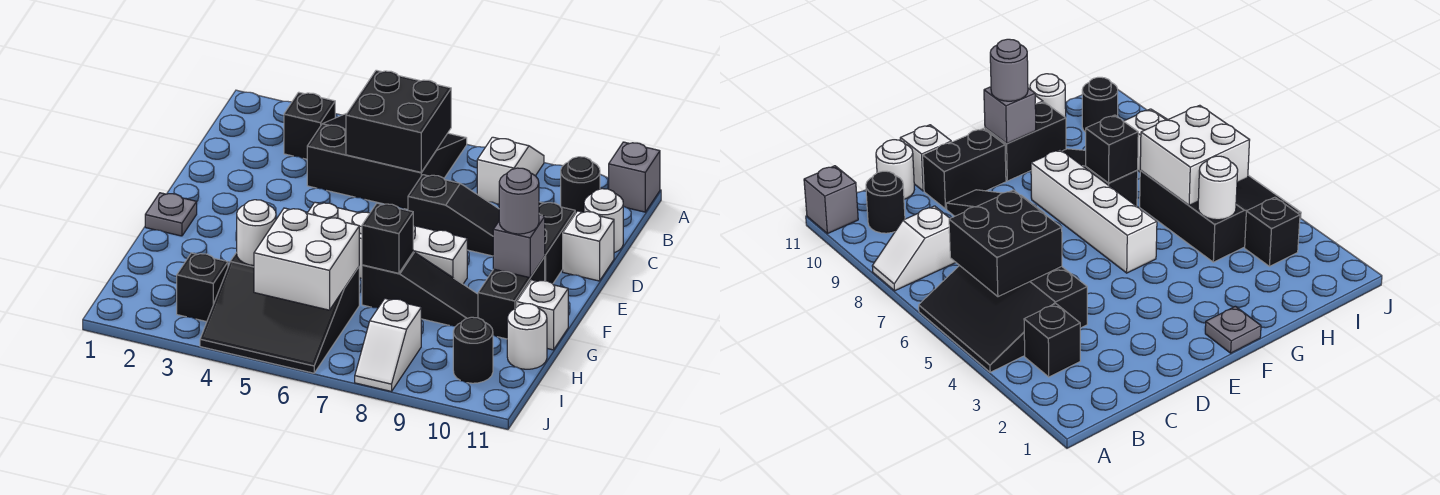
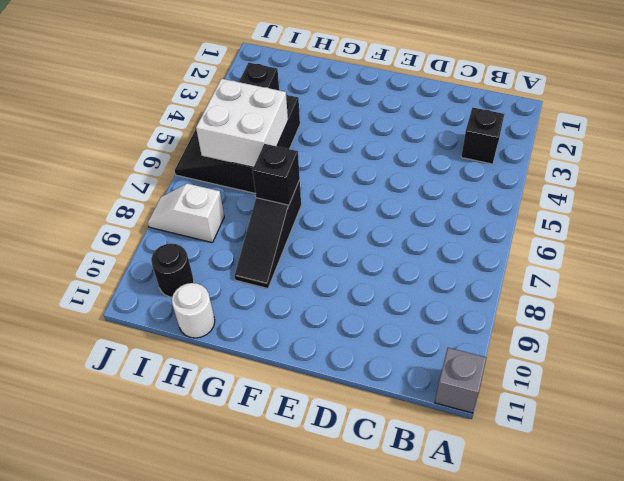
none -> black slope A4:C6 level 1 top C
none -> white slope A8:B8 level 1 top B
none -> black round brick B10 level 1

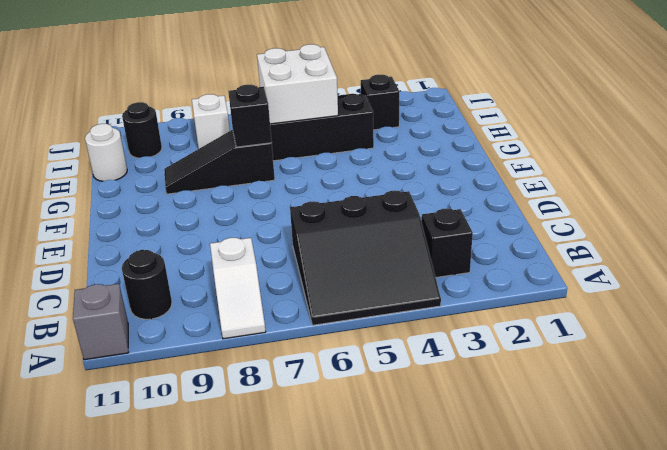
none -> white round brick C11 level 1
none -> black slope D7:D9 level 1 top 7
none -> black brick D10:E10 level 1

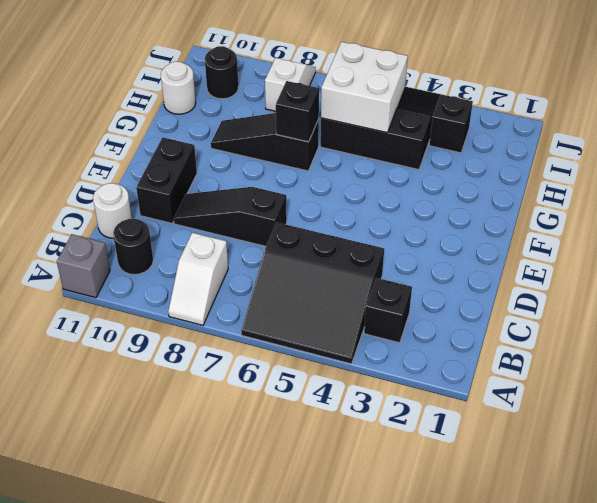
none -> white brick D11 level 1
none -> grey plate F1 level 1
none -> white brick F5:F8 level 1

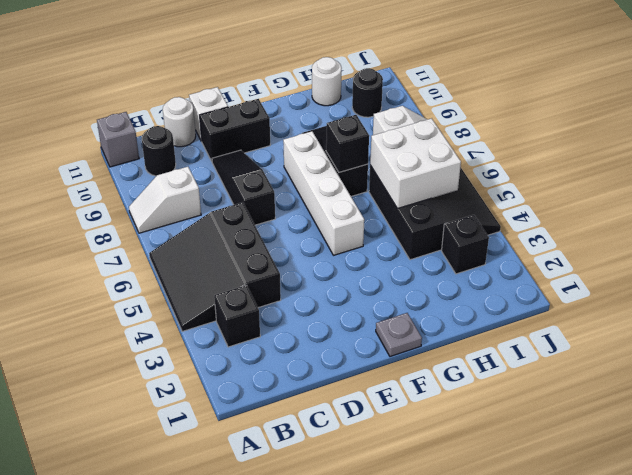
none -> black brick F10:G10 level 1
none -> white brick G11 level 1
none -> black brick B5:C6 level 2

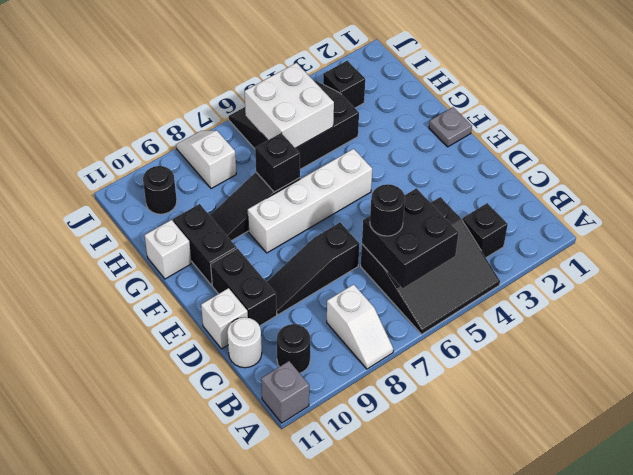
black round brick C6 level 3 -> none
none -> white round brick H11 level 1
none -> grey brick F10 level 2
none -> white round brick H4 level 2

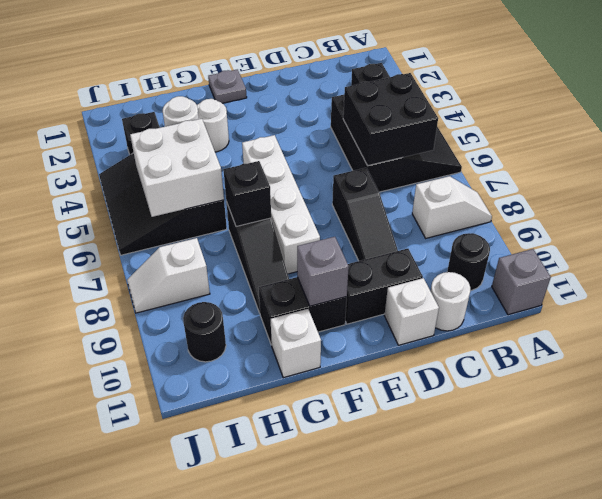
white round brick G3 level 1 -> white round brick H11 level 1
none -> grey round brick F10 level 3

